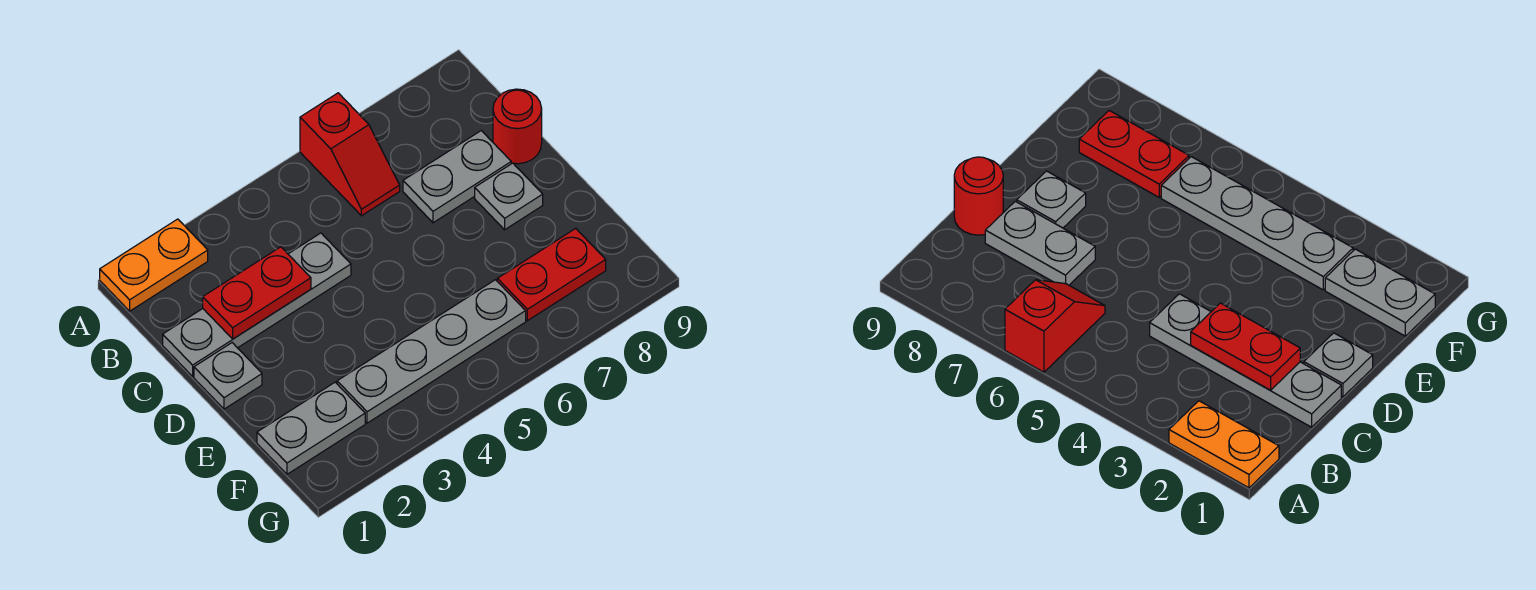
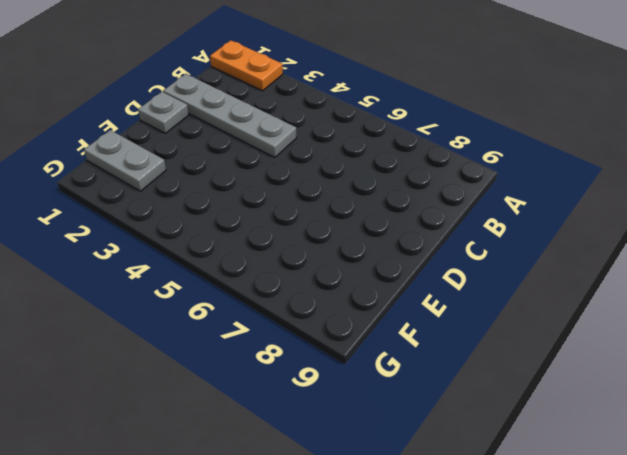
none -> red slope A6:B6 level 1 top A
none -> grey plate C7:C8 level 1

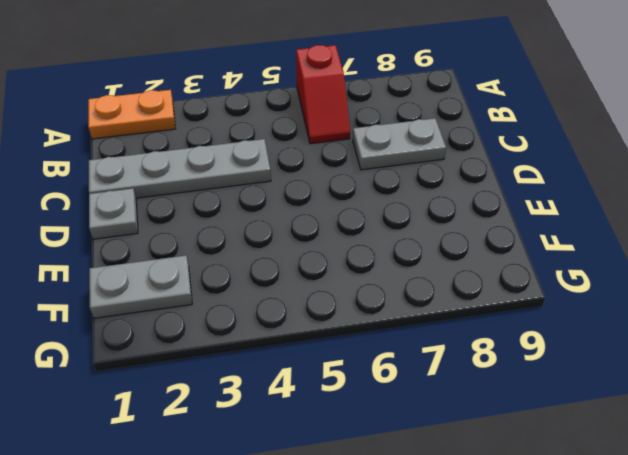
none -> red round brick C9 level 1
none -> grey plate D8 level 1

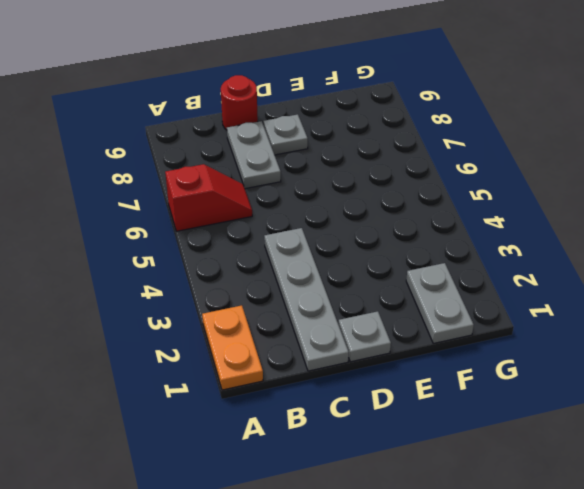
none -> grey plate F3:F6 level 1
none -> red plate F7:F8 level 1

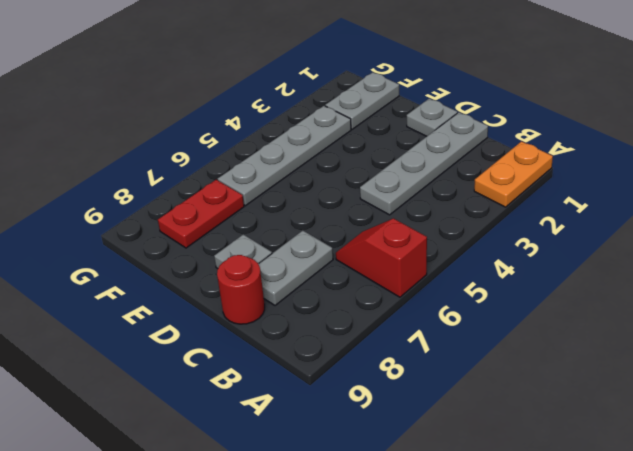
none -> red plate C2:C3 level 2

